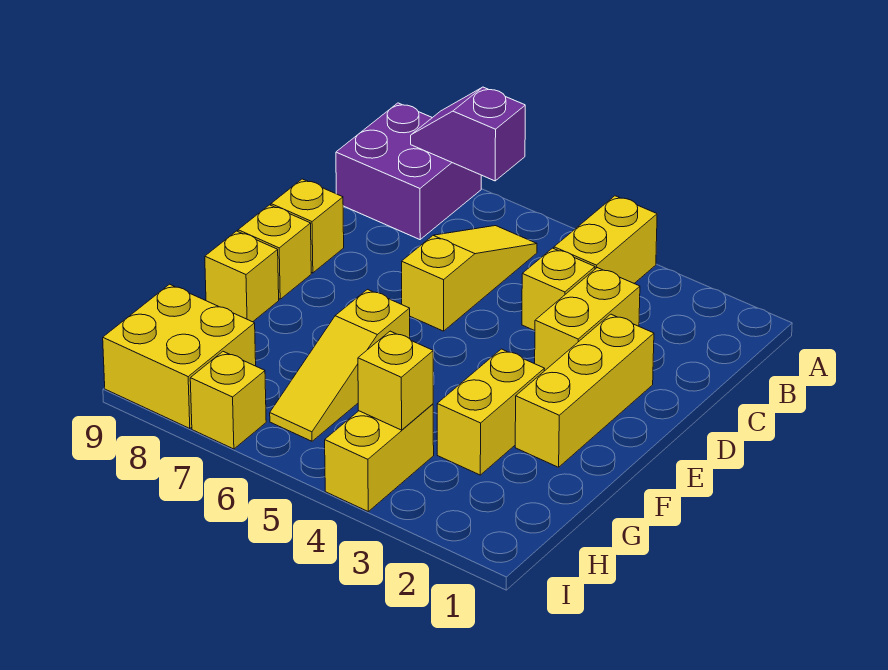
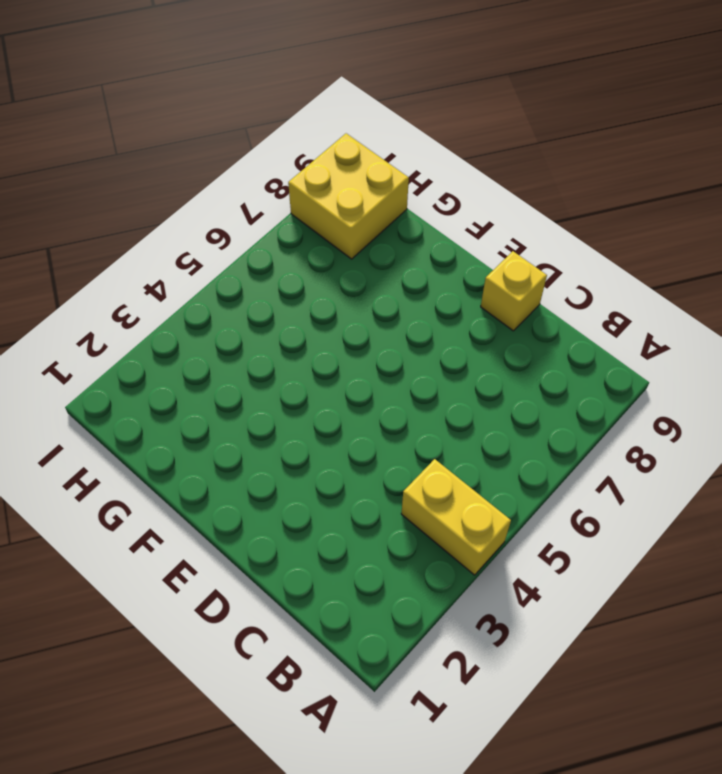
none -> purple brick A8:B9 level 1
none -> yellow slope B6:D6 level 1 top D
none -> yellow brick C3:D3 level 1

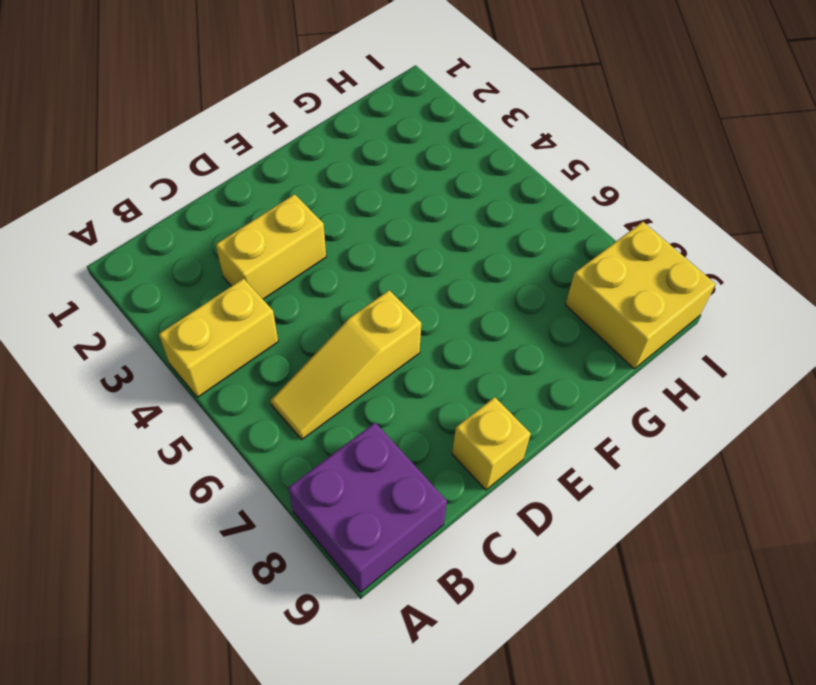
none -> yellow brick C4 level 1
none -> yellow brick D2:F2 level 1
none -> yellow brick E9 level 1

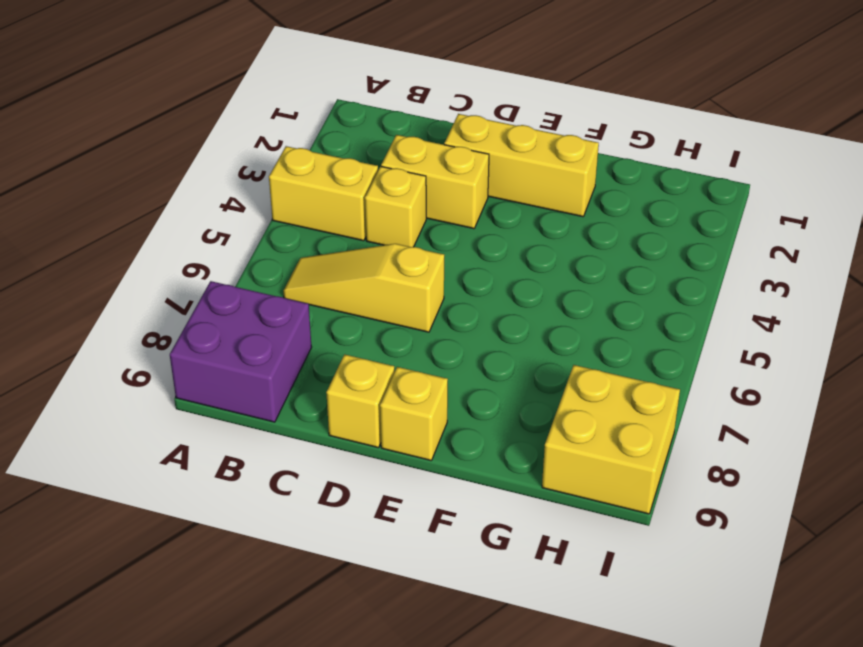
none -> yellow brick F3:G3 level 1
none -> yellow slope F6:H6 level 1 top F
none -> yellow brick F9 level 1

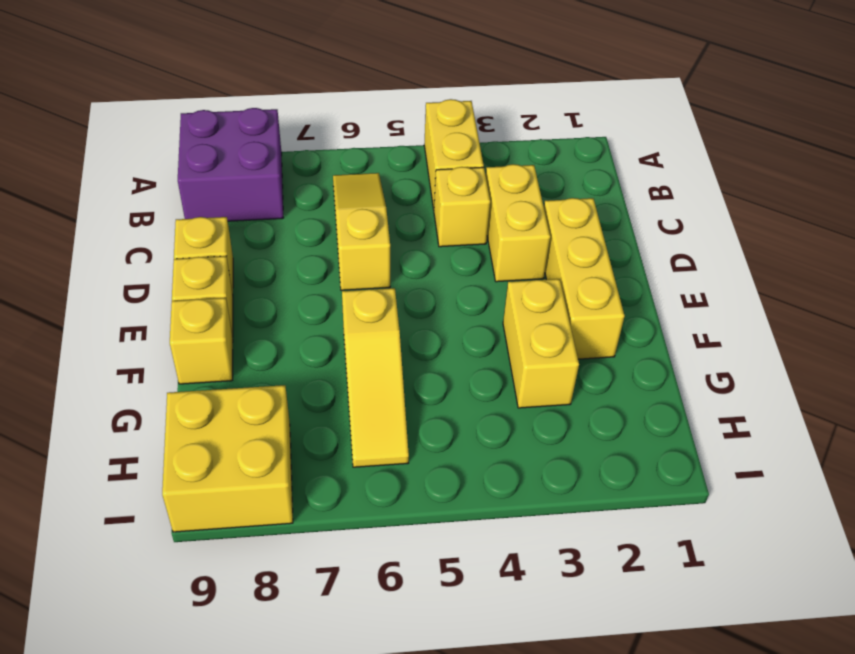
none -> yellow brick H4:I4 level 1
none -> yellow brick I7 level 1
none -> purple slope A7:A8 level 2 top 7

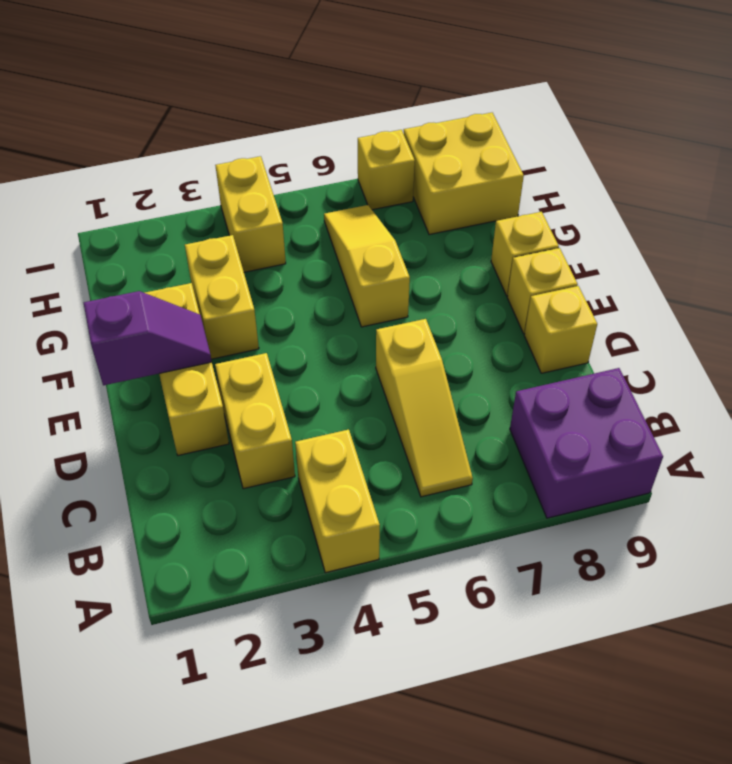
purple slope E1:E2 level 2 top 1 -> purple slope A7:A8 level 2 top 7
none -> yellow brick C4 level 1
none -> yellow brick H4 level 2

